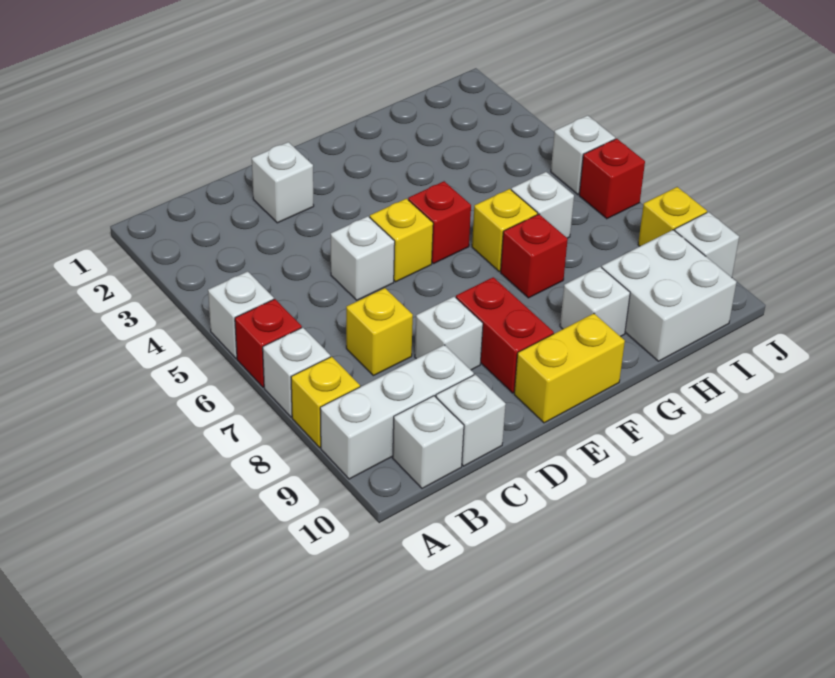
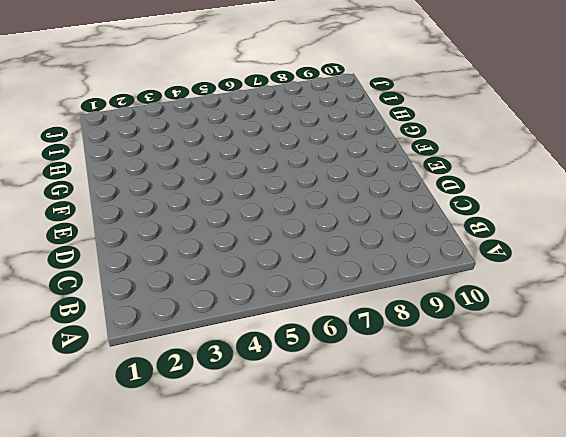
none -> white brick A5 level 1
none -> red brick A6 level 1
none -> white brick A7 level 1

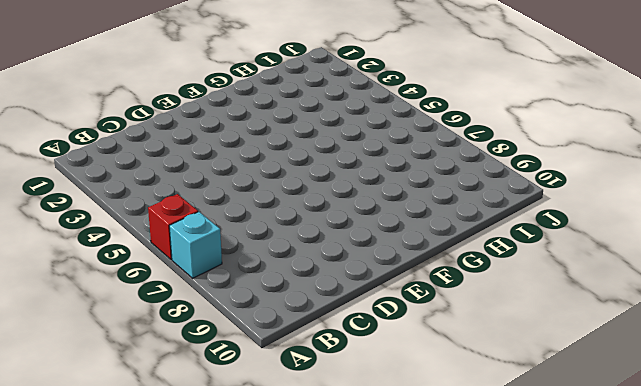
cyan brick A7 level 1 -> white brick A7 level 1
none -> white brick A5 level 1
none -> yellow brick A8 level 1
none -> white brick A9:C9 level 1

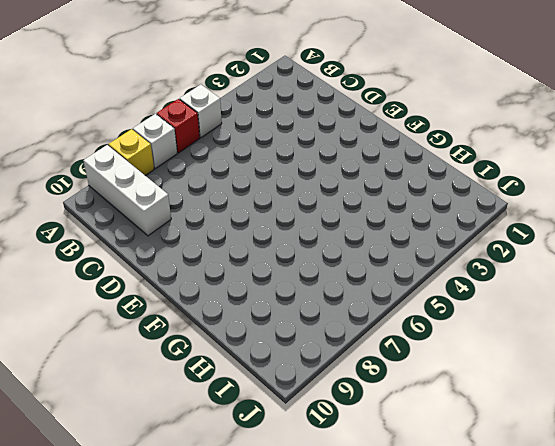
none -> white brick B10 level 1
none -> yellow brick C7 level 1
none -> white brick C10 level 1

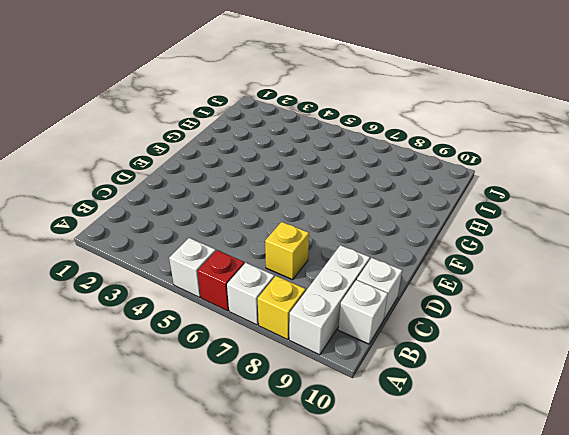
none -> white brick D2 level 1
none -> white brick D5 level 1
none -> white brick D8 level 1

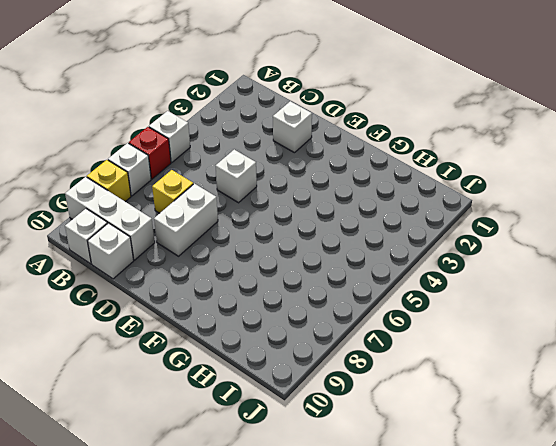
white brick D7:D8 level 1 -> white brick D8 level 1
none -> yellow brick E5 level 1
none -> red brick E8:E9 level 1
none -> yellow brick E10:F10 level 1

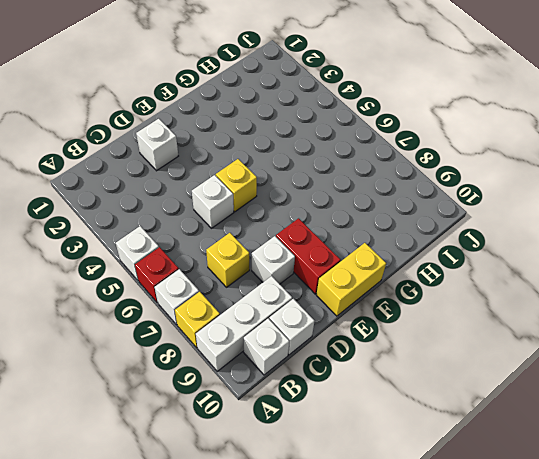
none -> red brick F5 level 1
none -> yellow brick G6 level 1
none -> red brick G7 level 1

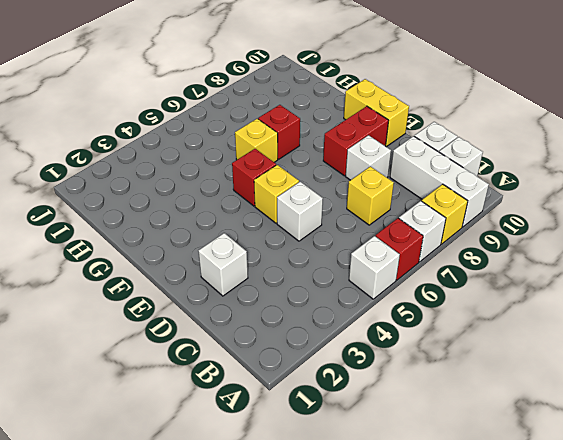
none -> white brick G9 level 1
none -> white brick H6 level 1
none -> white brick H9:I10 level 1

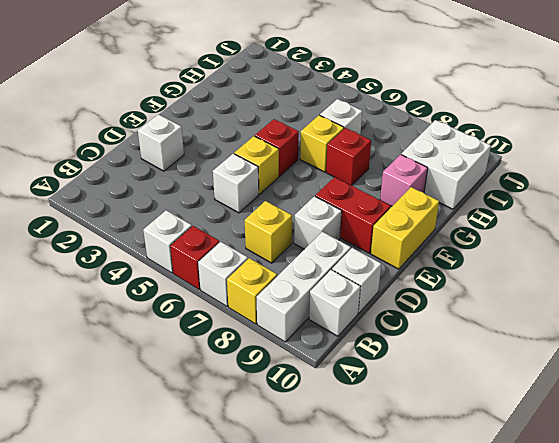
pink brick G9 level 1 -> white brick G9 level 1
none -> white brick J5 level 1
none -> red brick J6 level 1
none -> yellow brick J8 level 1

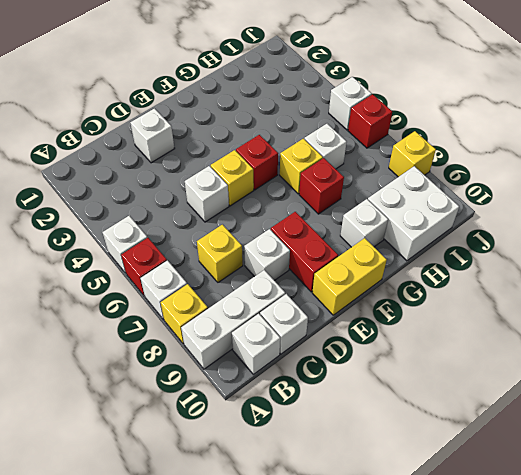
none -> white brick J9 level 1

